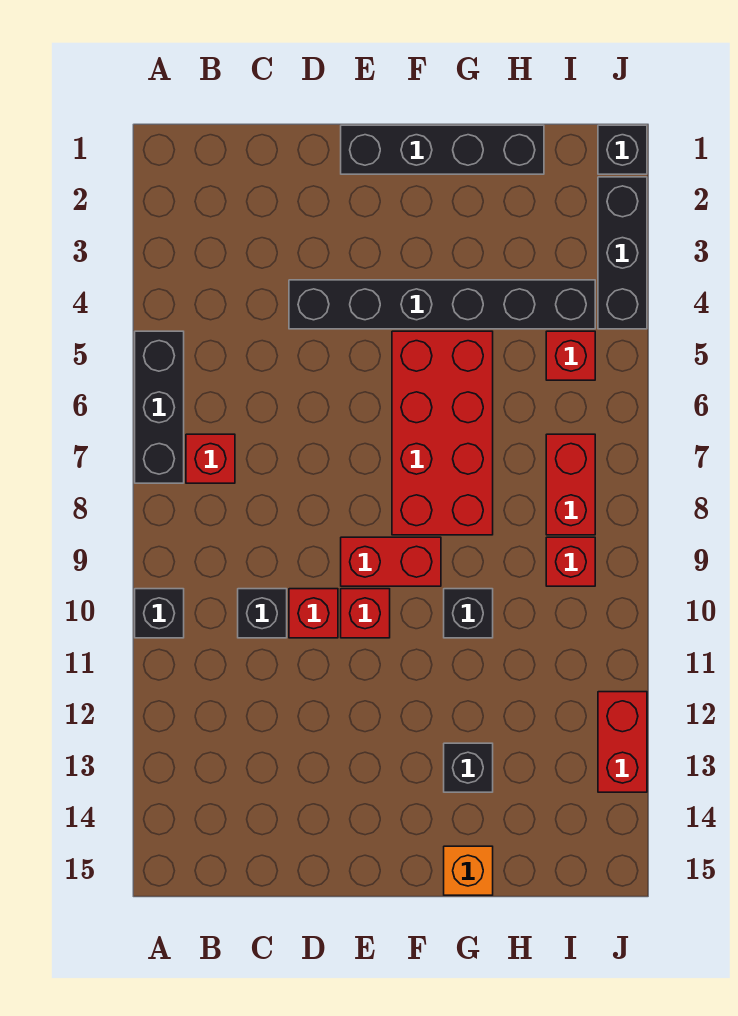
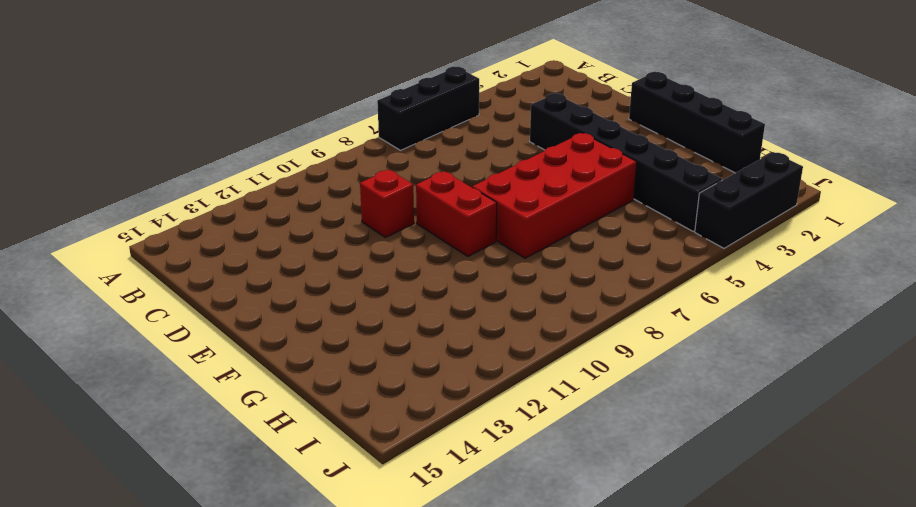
none -> black brick A10 level 1
none -> red brick B7 level 1
none -> black brick C10 level 1

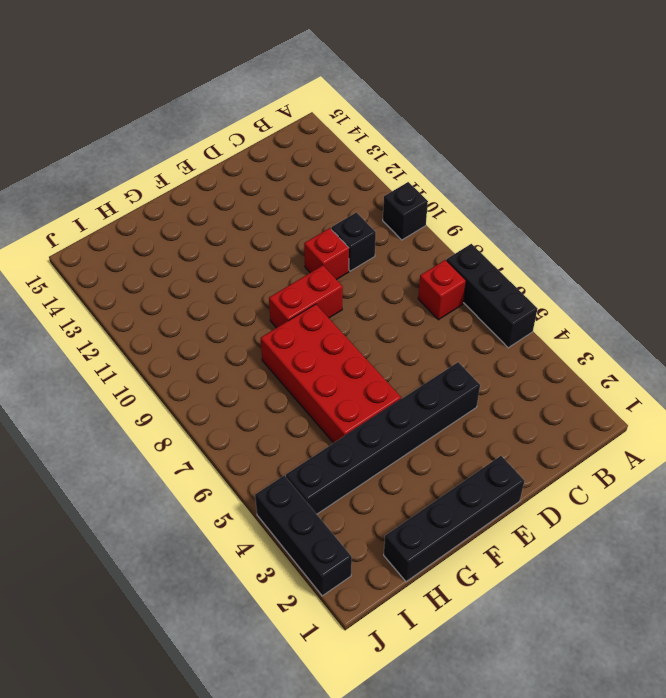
none -> red brick E10 level 1
none -> black brick G10 level 1
none -> black brick G13 level 1

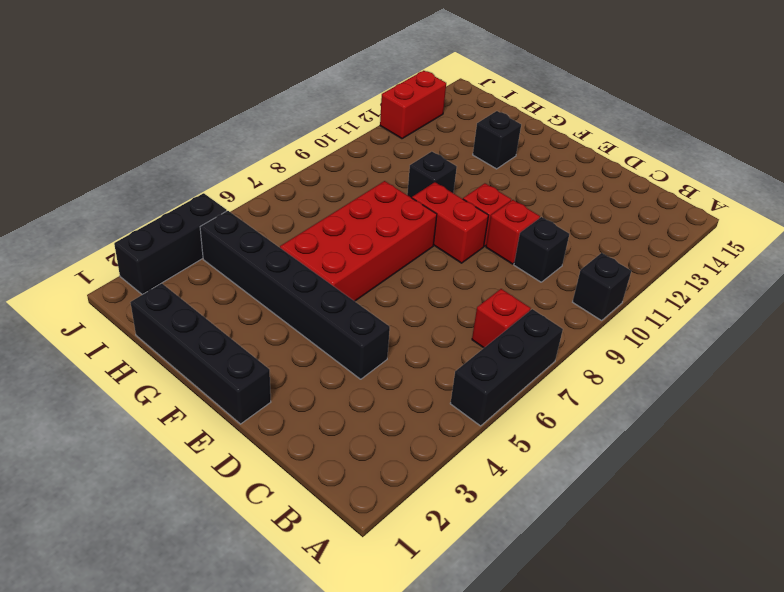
none -> orange brick G15 level 1
none -> red brick I5 level 1
none -> red brick I7:I8 level 1

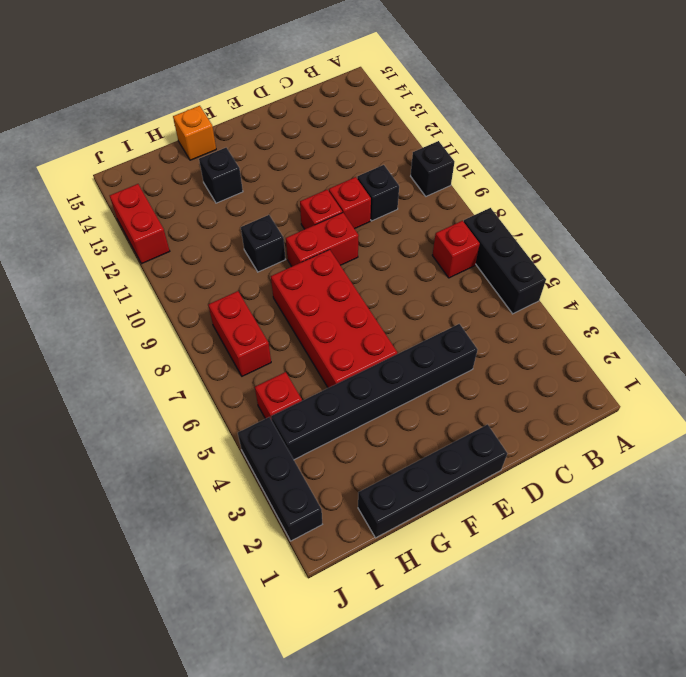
none -> red brick I9 level 1
none -> black brick J1 level 1

